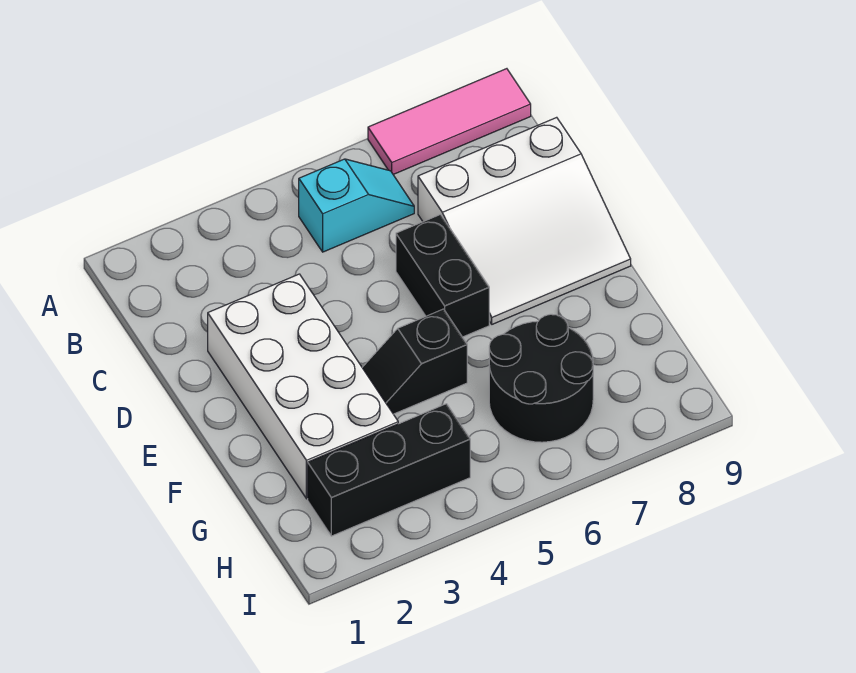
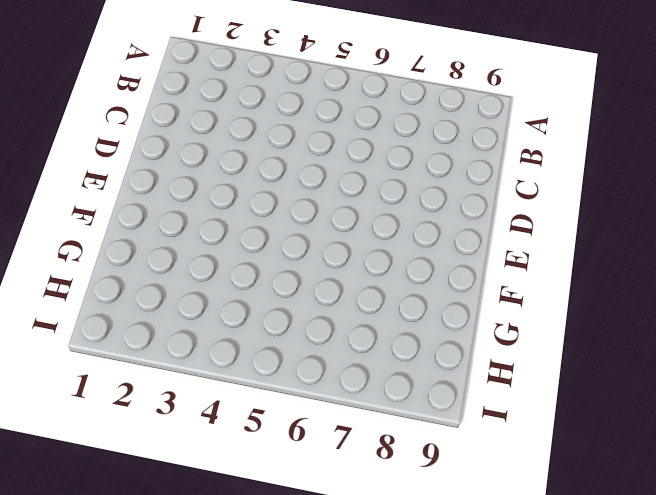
none -> pink tile A7:A9 level 1
none -> cyan slope B5:B6 level 1 top 5

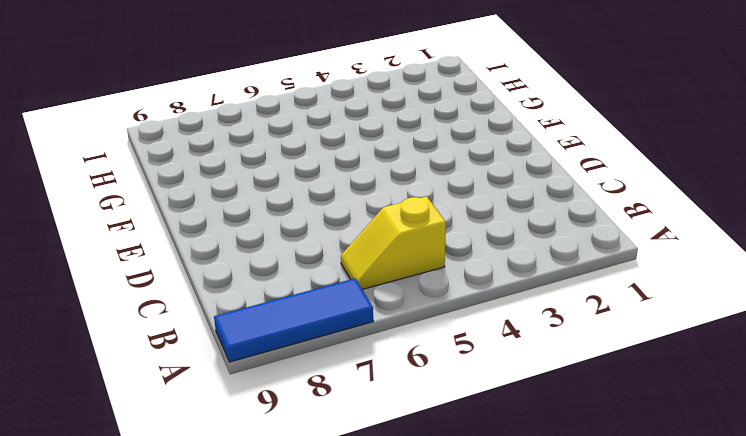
blue tile A7:A9 level 1 -> pink tile A7:A9 level 1
yellow slope B5:B6 level 1 top 5 -> cyan slope B5:B6 level 1 top 5
none -> white slope C7:E9 level 1 top C
none -> white brick D2:G3 level 1

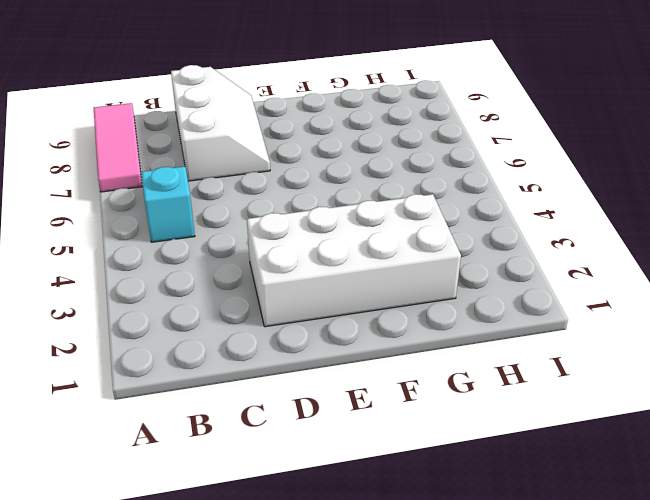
white slope C7:D9 level 1 top C -> white slope C7:E9 level 1 top C
none -> black brick D6:E6 level 1
none -> black slope F4:F5 level 1 top 5

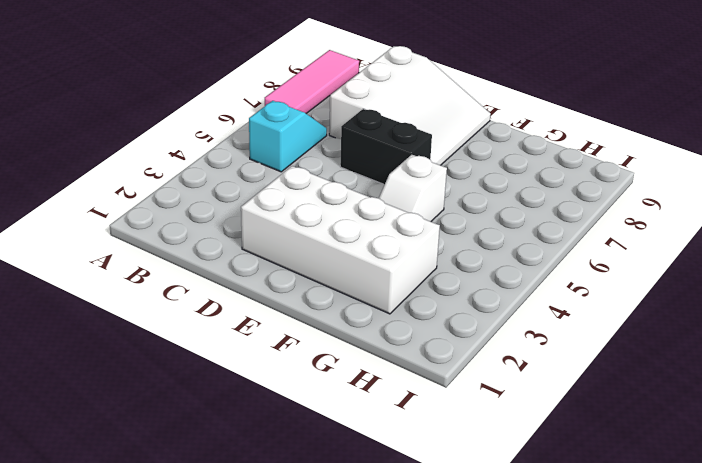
white slope F4:F5 level 1 top 5 -> black slope F4:F5 level 1 top 5
none -> black round brick G6:H7 level 1
none -> black brick H2:H4 level 1

